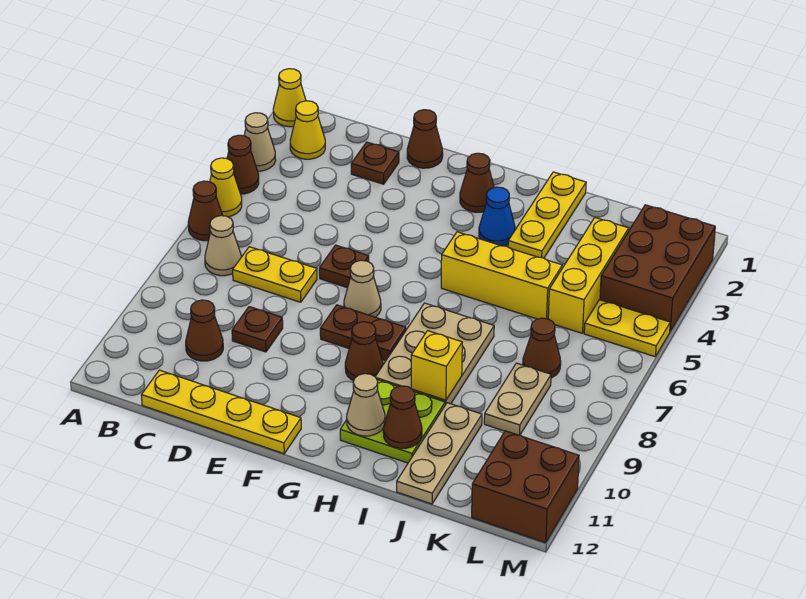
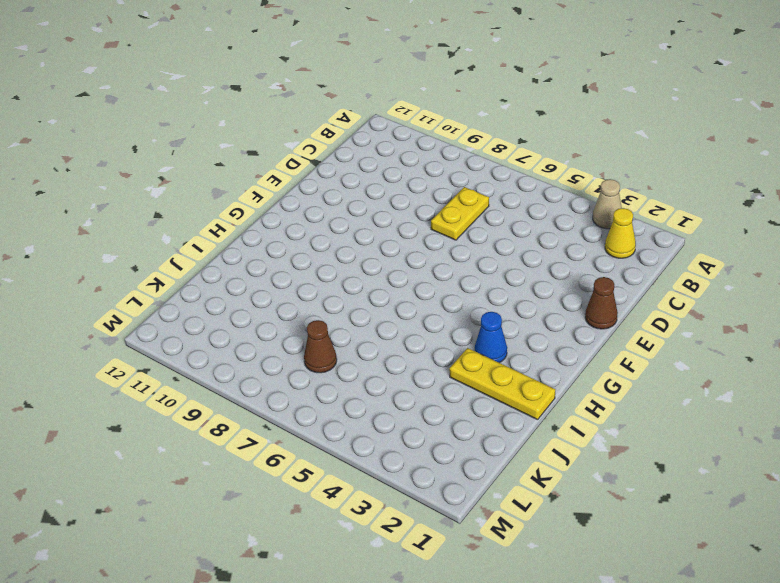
none -> yellow cone A1 level 1
none -> brown cone A4 level 1
none -> yellow cone A5 level 1
none -> brown cone A6 level 1

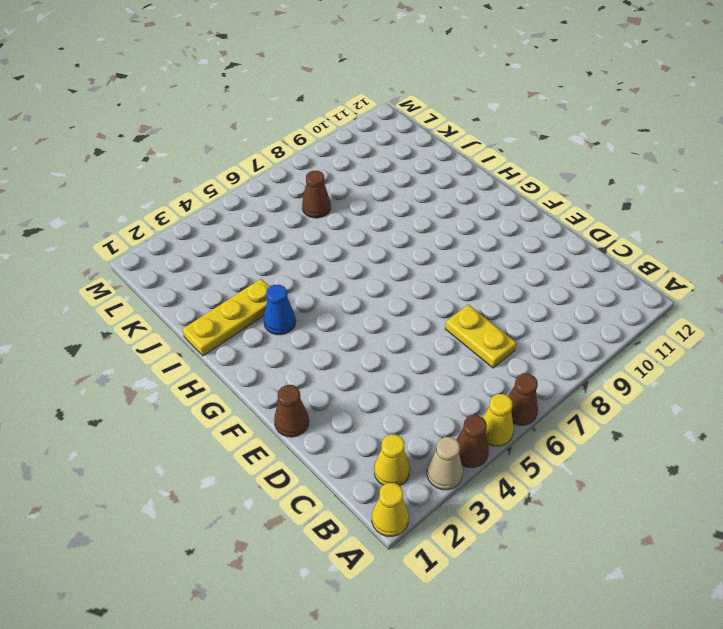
none -> tan cone B7 level 1
none -> brown cone C10 level 1
none -> yellow plate C12:F12 level 1
none -> brown plate D2 level 1

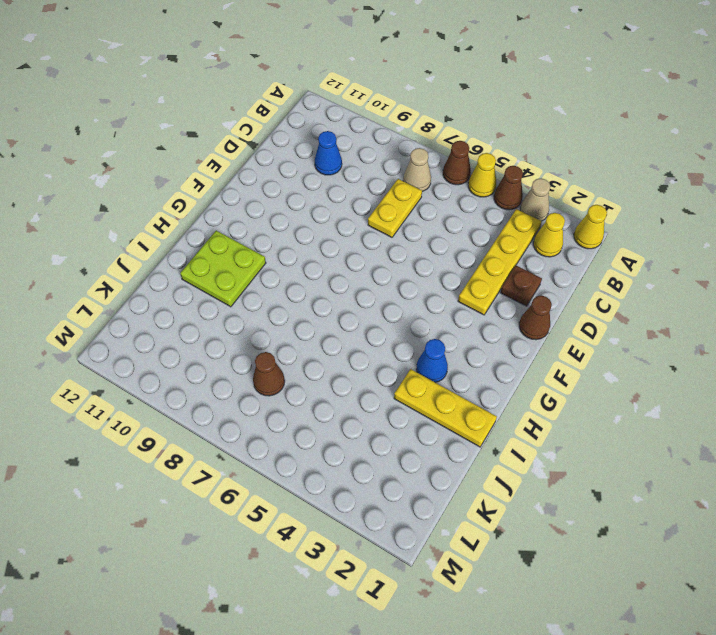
yellow plate B3:E3 level 1 -> yellow plate C12:F12 level 1
blue cone C10 level 1 -> brown cone C10 level 1
none -> brown plate D9 level 1
none -> brown plate E6 level 1
none -> tan cone F7 level 1
none -> brown plate F8:G8 level 1

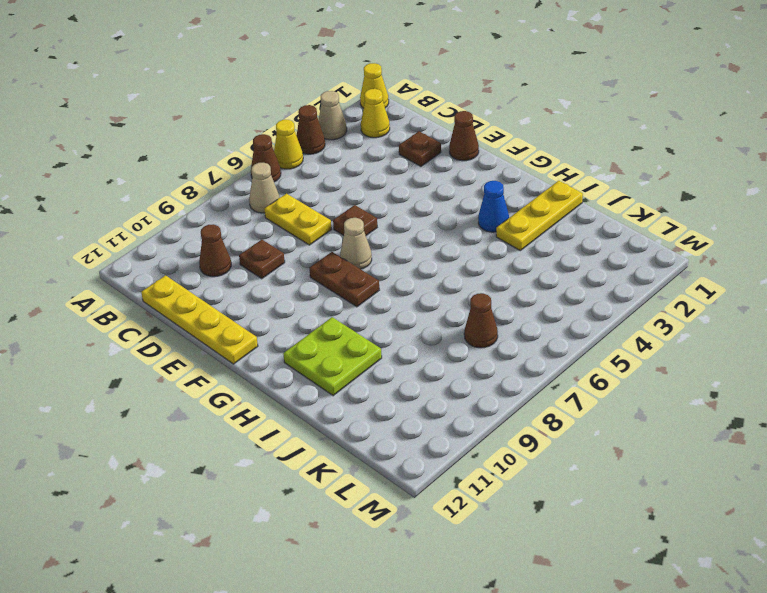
none -> brown cone G2 level 1
none -> brown cone G9 level 1
none -> yellow brick H5:J5 level 1
none -> tan plate H7:I9 level 1

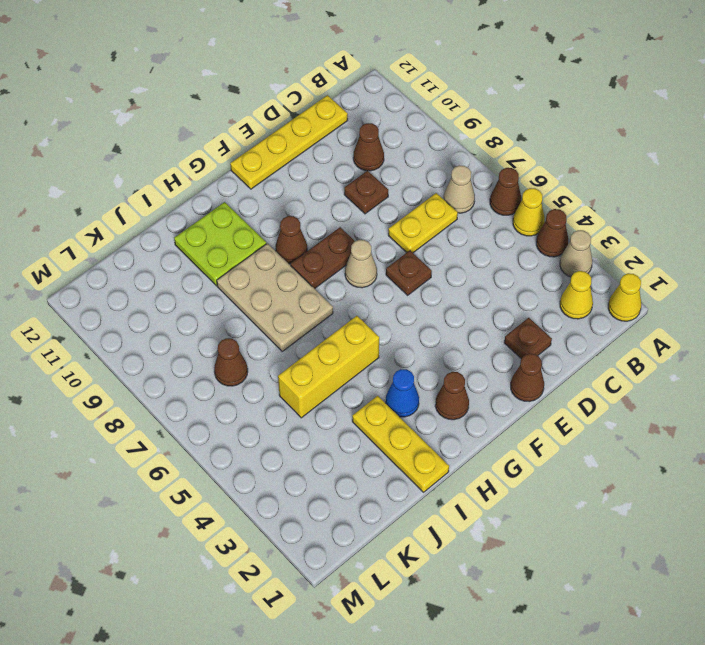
none -> tan plate J10:J12 level 1
none -> yellow brick K3:K5 level 1
none -> tan plate K8:K9 level 1
none -> brown brick L2:M4 level 1

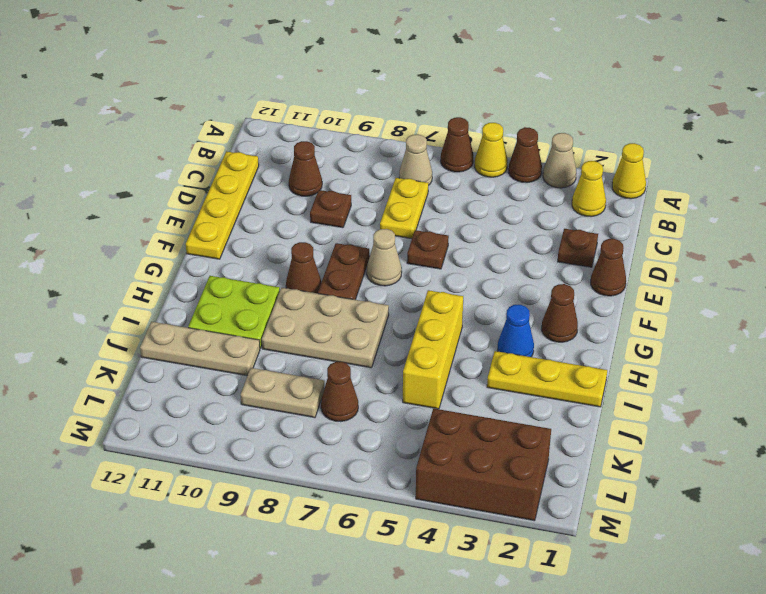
none -> yellow brick K3:K5 level 1
none -> yellow plate L5:M5 level 1
none -> brown brick L11:M12 level 1
none -> tan cone H11 level 2

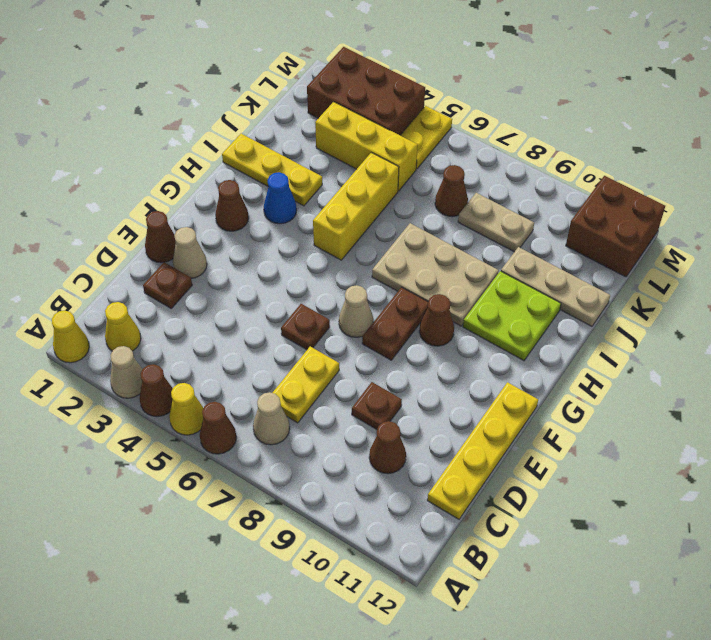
tan cone E2 level 1 -> tan cone H11 level 2
none -> yellow brick I9 level 2
none -> brown cone I11 level 2

